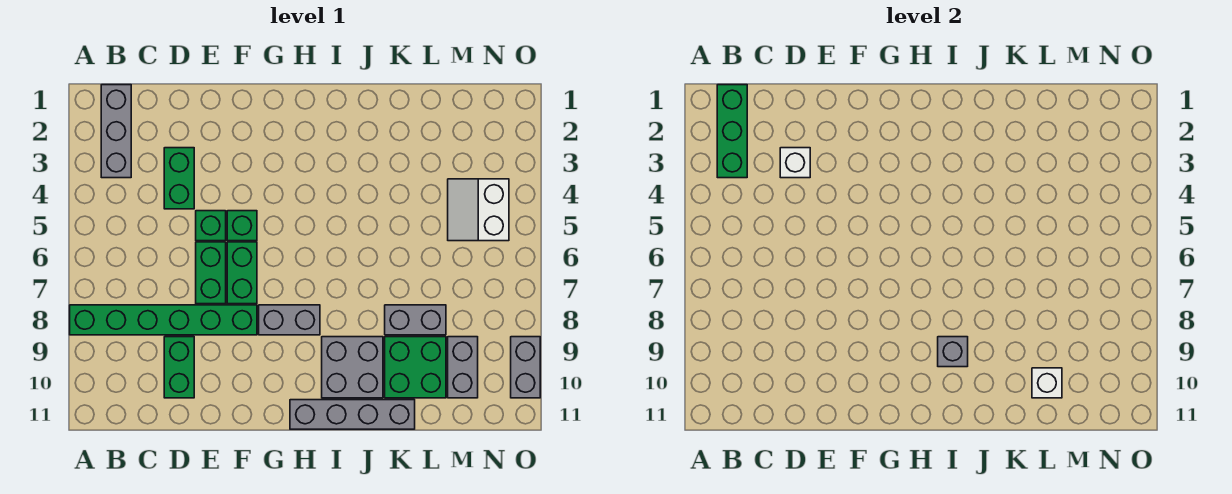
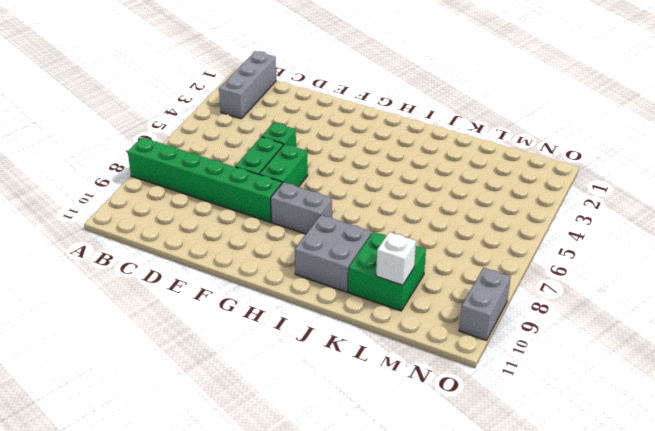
none -> green brick D3:D4 level 1
none -> green brick D9:D10 level 1
none -> green brick F5 level 1

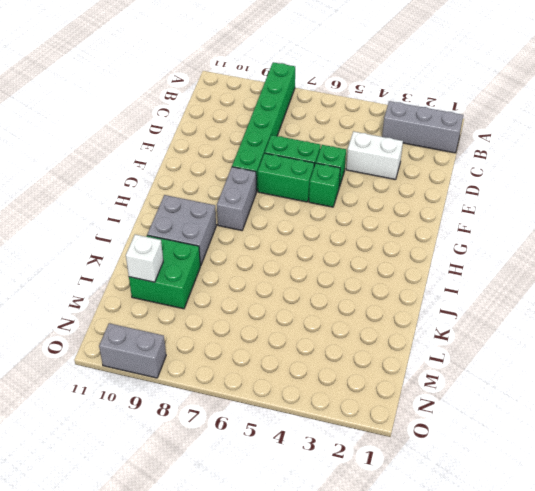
white brick D3:D4 level 1 -> green brick D3:D4 level 1
none -> green brick D9:D10 level 1
none -> grey brick H11:K11 level 1
none -> grey brick K8:L8 level 1

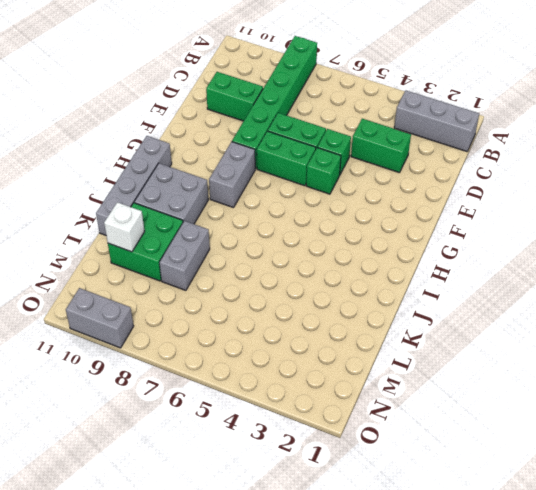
none -> white slope M4:N5 level 1 top N
none -> grey brick M9:M10 level 1
none -> green brick B1:B3 level 2

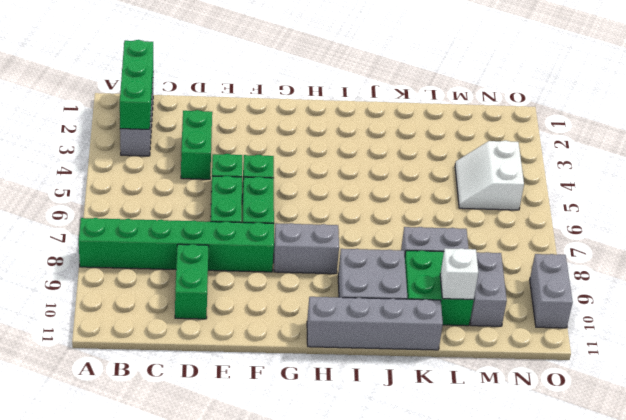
none -> white brick D3 level 2
none -> grey brick I9 level 2

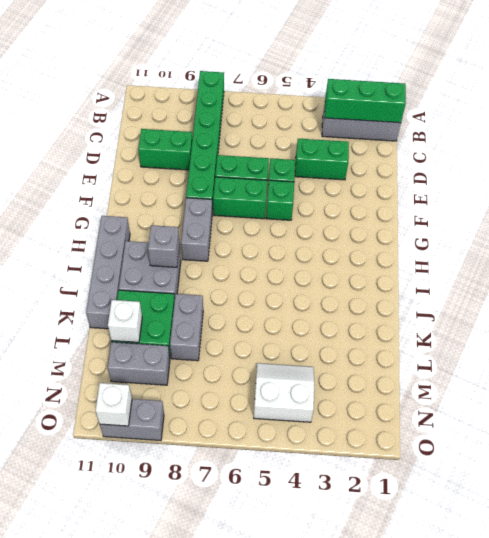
white brick O10 level 2 -> white brick D3 level 2

